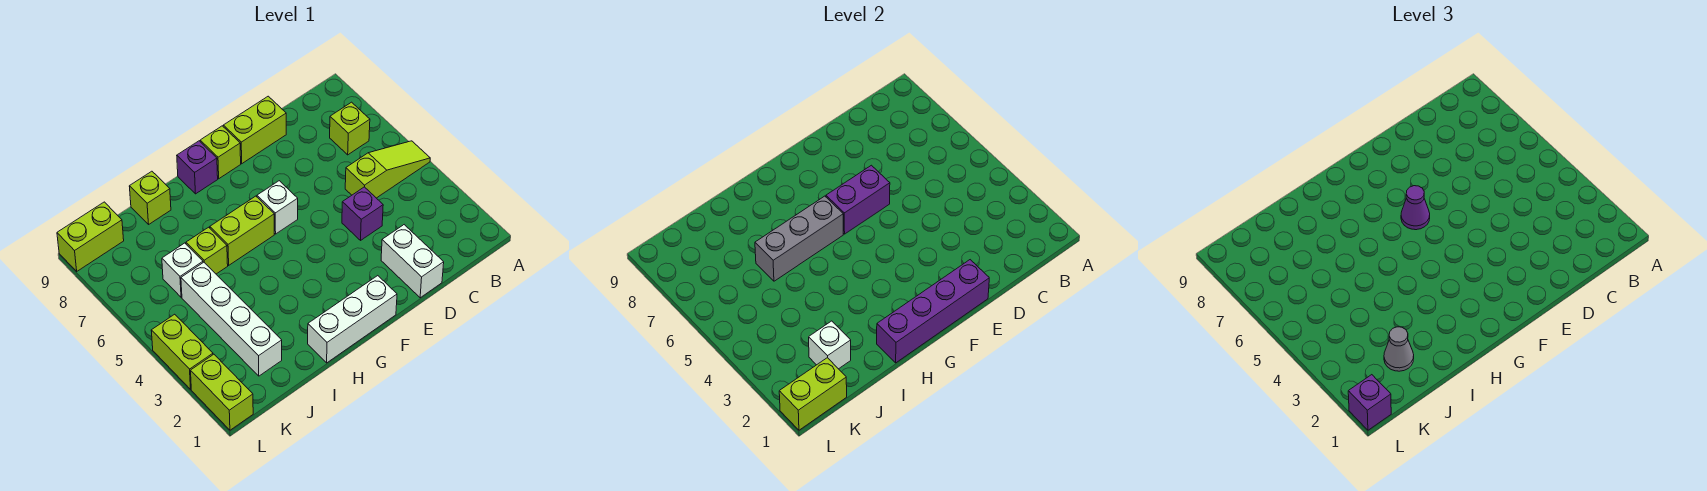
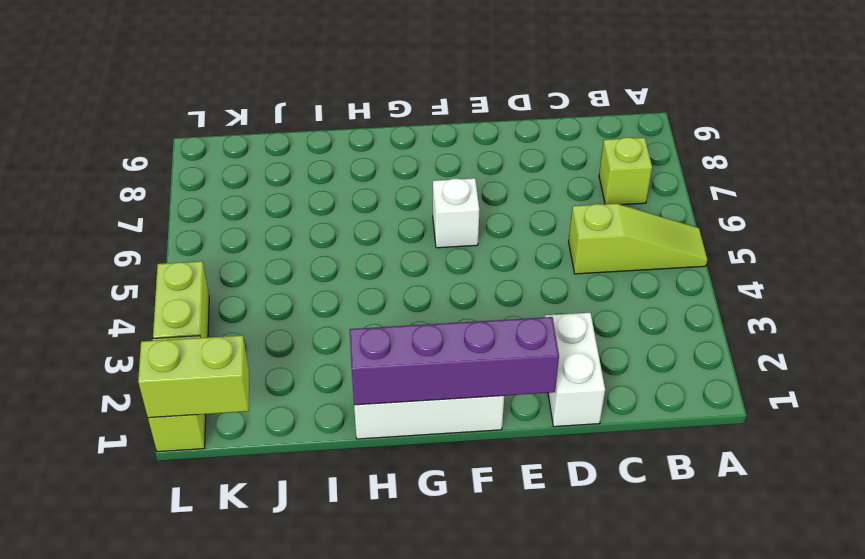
none -> purple brick D4 level 1
none -> lime brick D9:E9 level 1
none -> lime brick F9 level 1

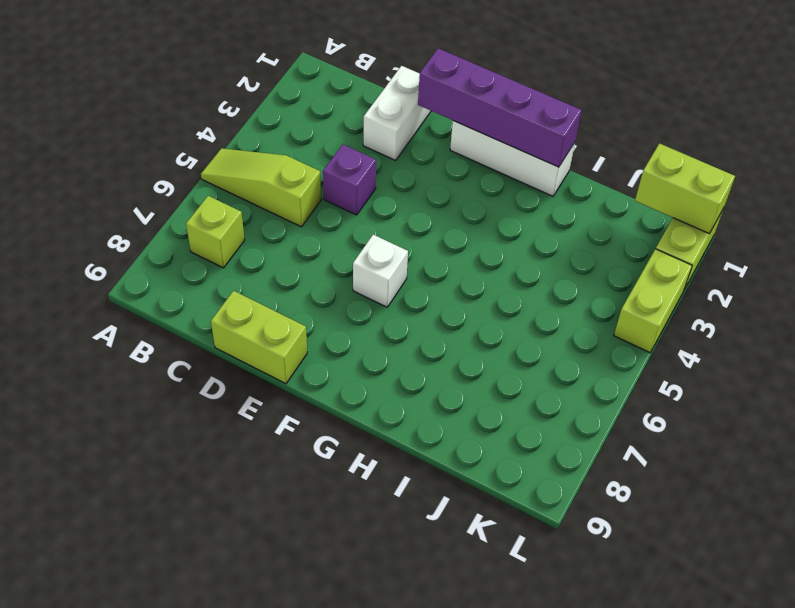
none -> lime brick F9 level 1
none -> lime brick G6:H6 level 1
none -> purple brick G9 level 1

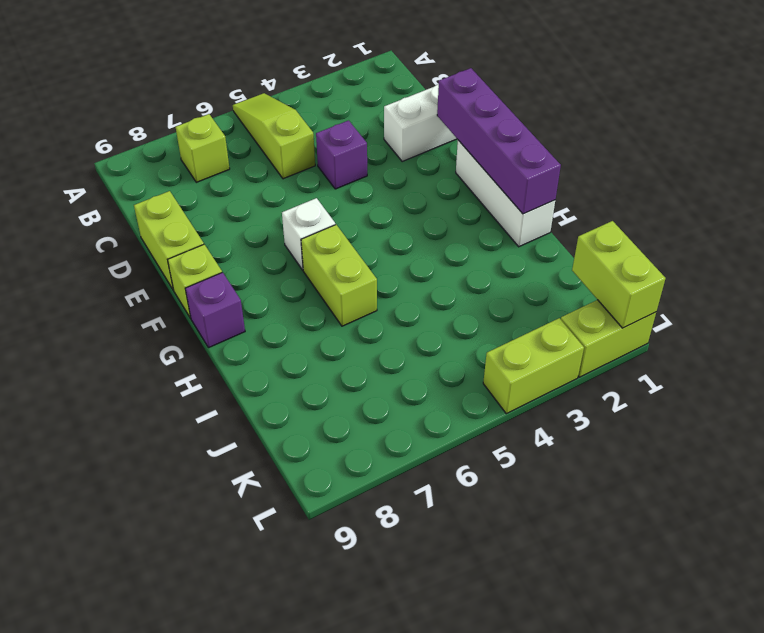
none -> lime brick I6 level 1
none -> lime brick I9 level 1
none -> white brick J2:J5 level 1

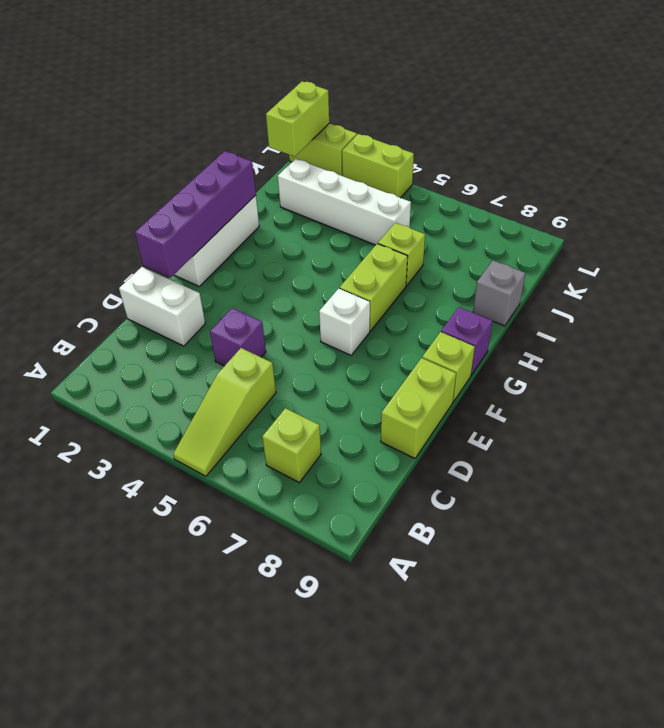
grey brick I9 level 1 -> lime brick I9 level 1
none -> white brick J6 level 1
none -> lime brick K9:L9 level 1
none -> purple brick E6:F6 level 2

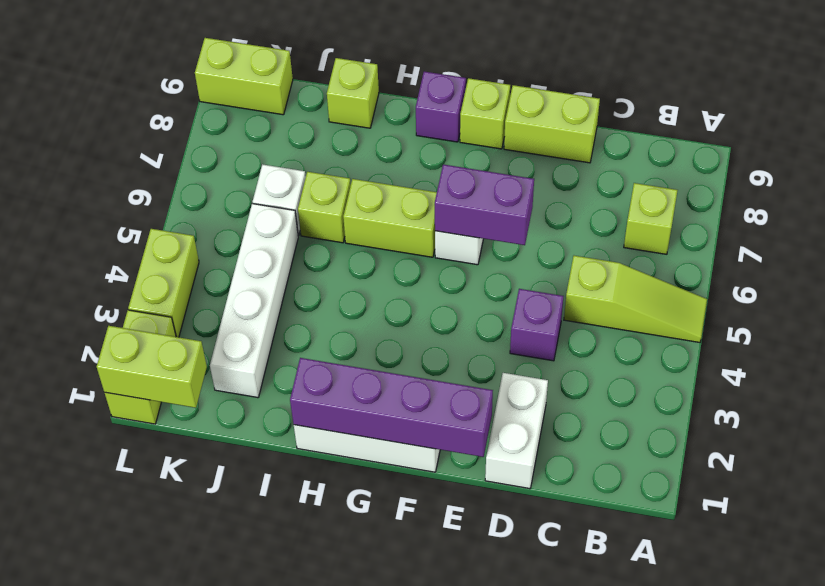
none -> grey brick G6:I6 level 2
none -> white brick J2 level 2
none -> purple cone F6 level 3

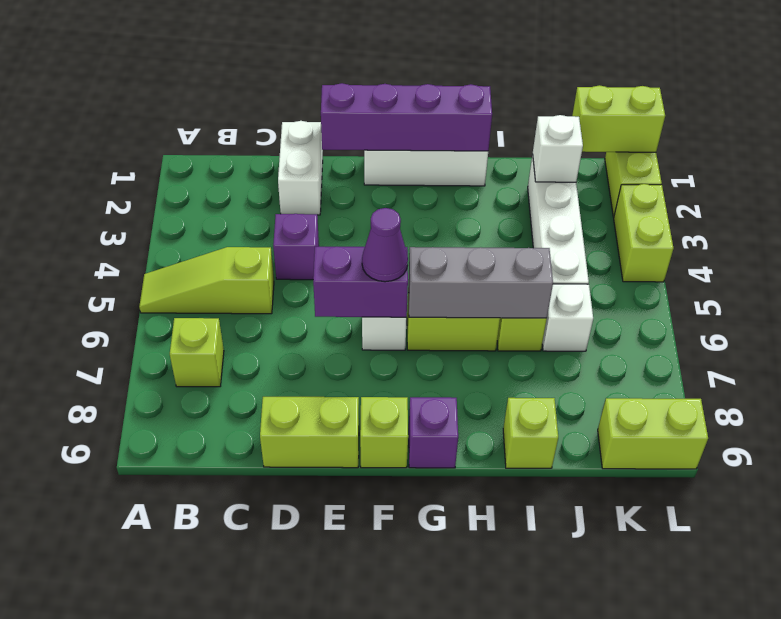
none -> grey cone J2 level 3
none -> purple brick L1 level 3

